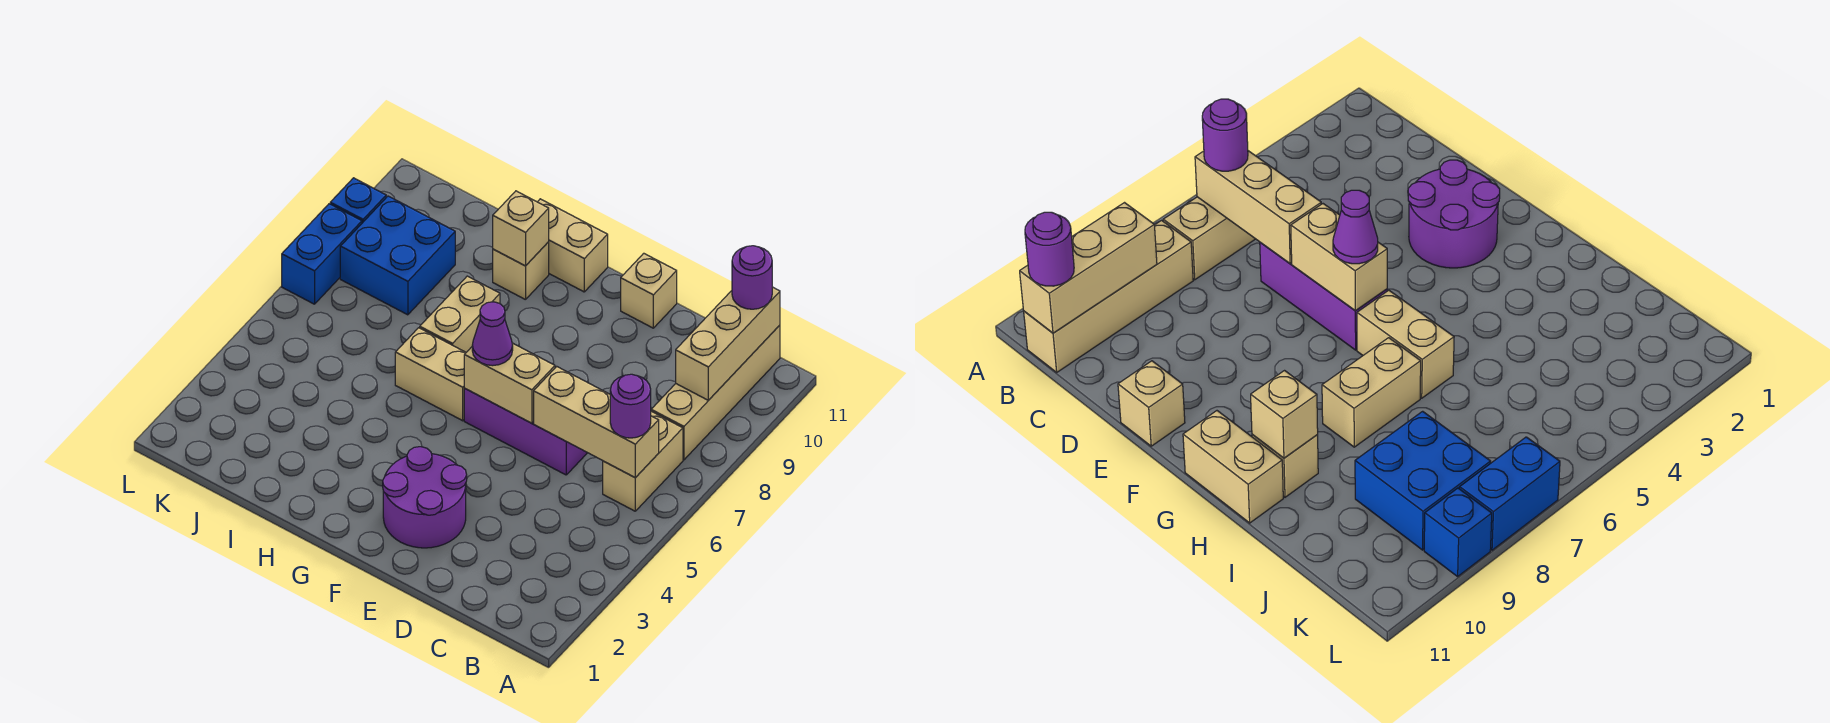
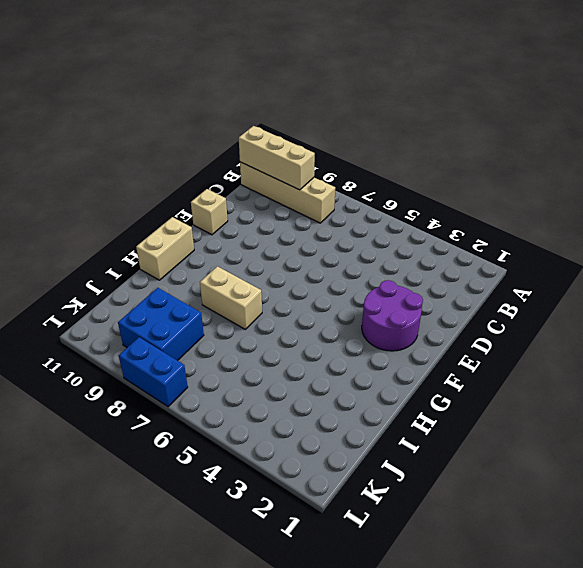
none -> tan brick B6:B7 level 1
none -> purple brick D6:F6 level 1
none -> tan brick G6:H6 level 1

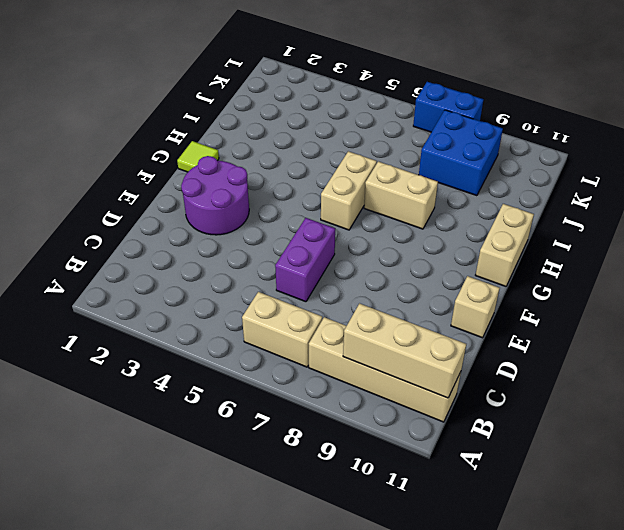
purple brick D6:E6 level 1 -> purple brick D6:F6 level 1
lime tile G1 level 1 -> none
none -> tan brick H10 level 1
none -> blue brick L9 level 1
none -> tan brick B6:D6 level 2

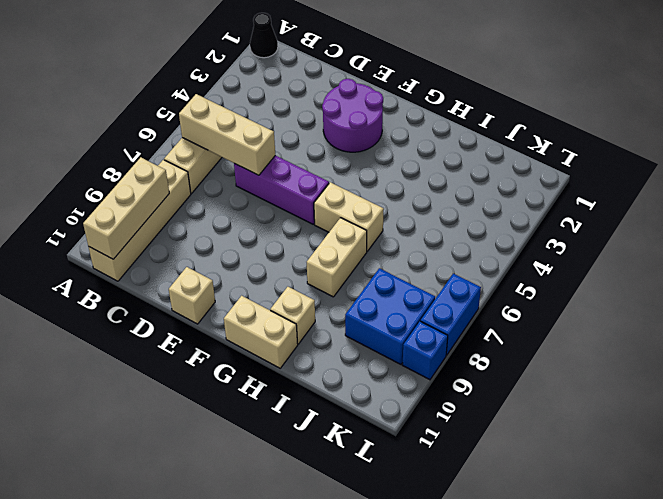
black cone A1 level 1 -> none
none -> tan brick E6:F6 level 2
none -> tan brick H10 level 2
none -> purple round brick B6 level 3

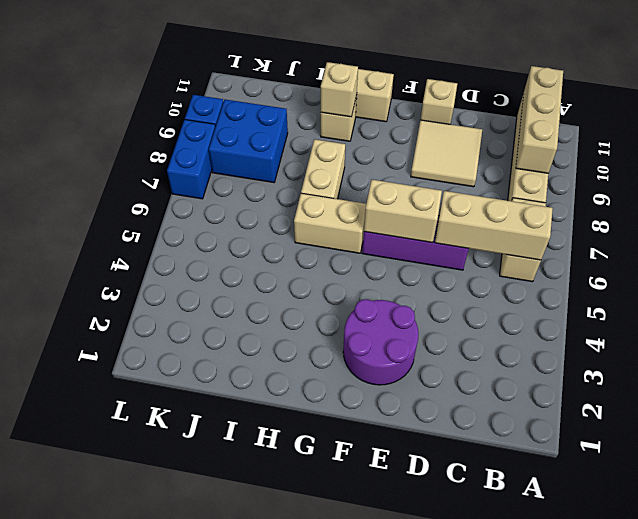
tan tile D9:E10 level 1 -> none
none -> purple round brick B6 level 3
none -> purple round brick B11 level 3
none -> purple cone F6 level 3

